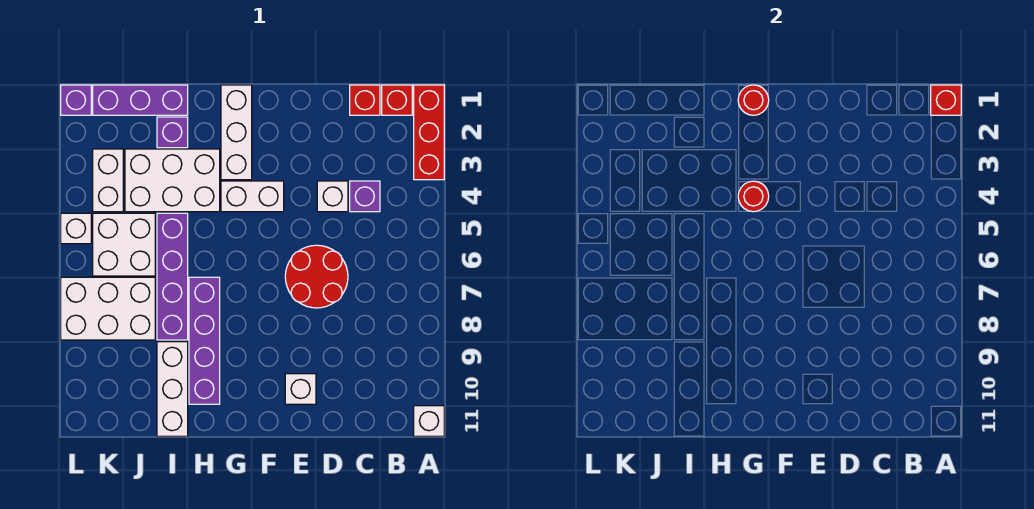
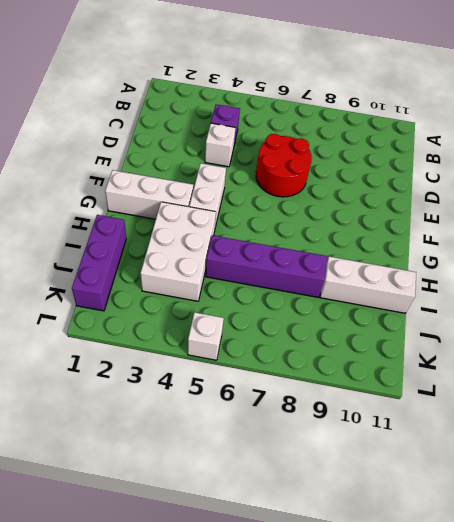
none -> red brick A1:A3 level 1
none -> white brick A11 level 1
none -> red brick B1 level 1

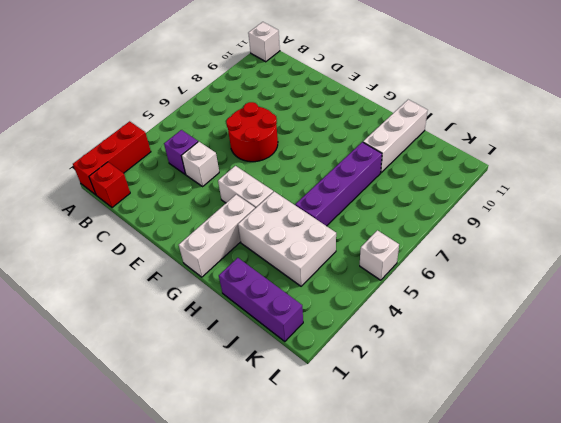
none -> red brick C1 level 1
none -> white brick E10 level 1
none -> purple brick H7:H10 level 1

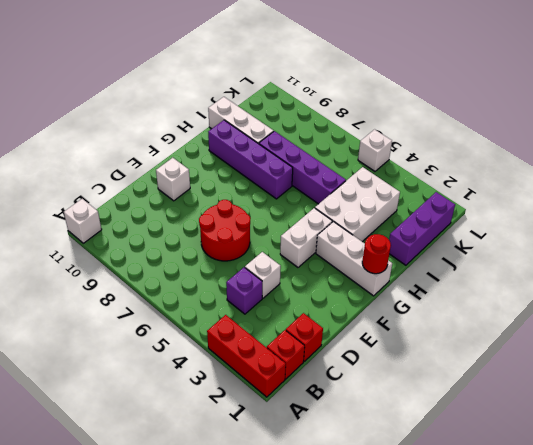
none -> purple brick I2 level 1
none -> white brick J5:K6 level 1
none -> white brick J7:L8 level 1

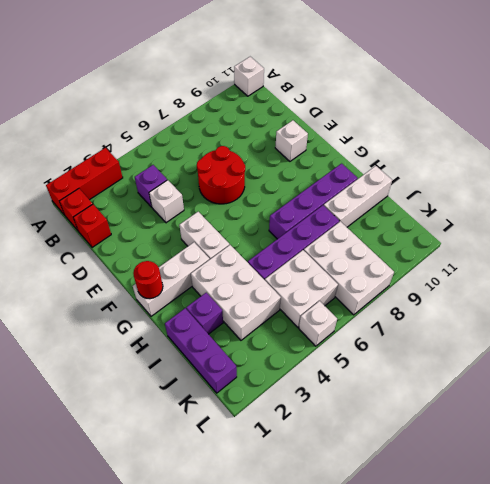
none -> white brick K3:K4 level 1
none -> purple brick L1 level 1
none -> red brick A1 level 2

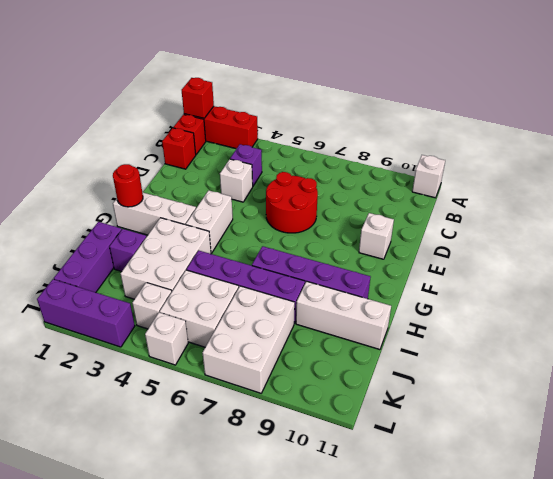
white brick K4 level 1 -> white brick K3:K4 level 1
purple brick L1:L3 level 1 -> purple brick L1 level 1
none -> red round brick G4 level 2

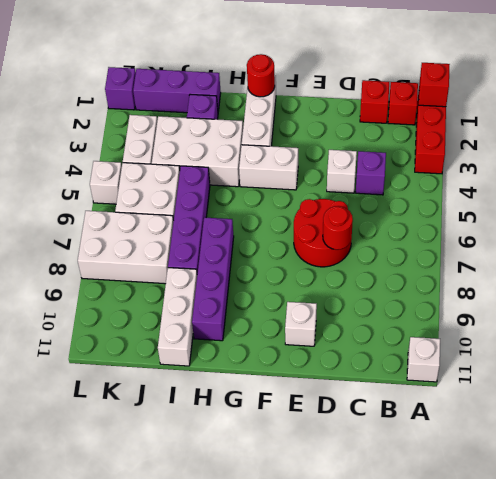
red round brick D7 level 2 -> red round brick G4 level 2

